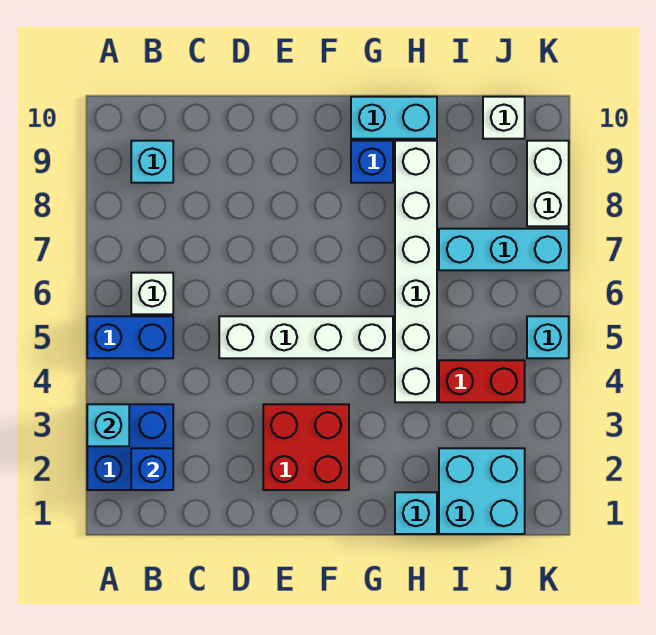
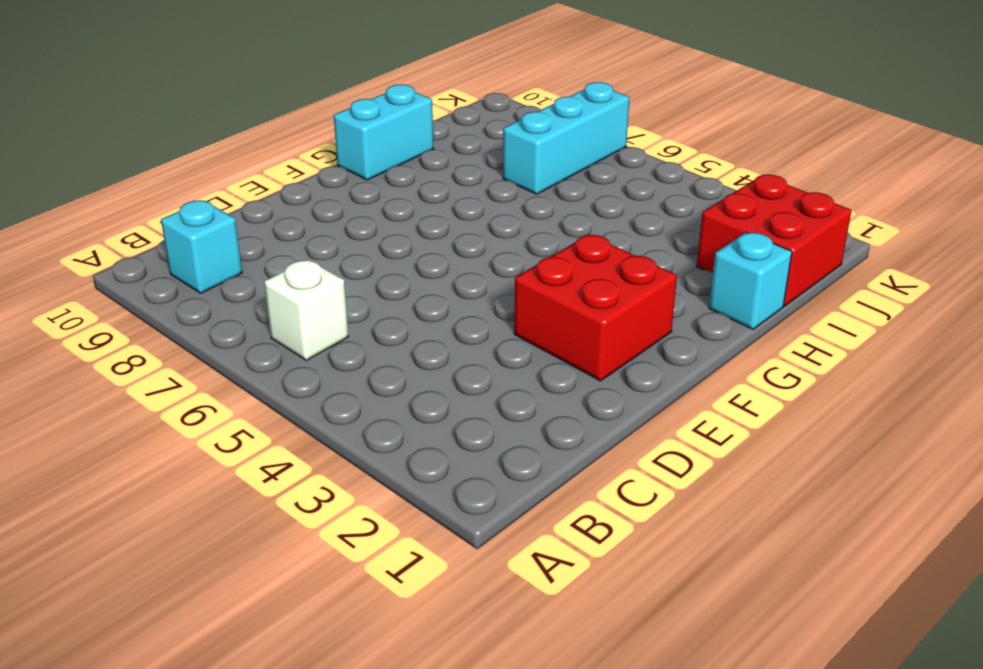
red brick I1:J2 level 1 -> cyan brick I1:J2 level 1
none -> blue brick A2:B3 level 1
none -> blue brick A5:B5 level 1
none -> white brick D5:G5 level 1

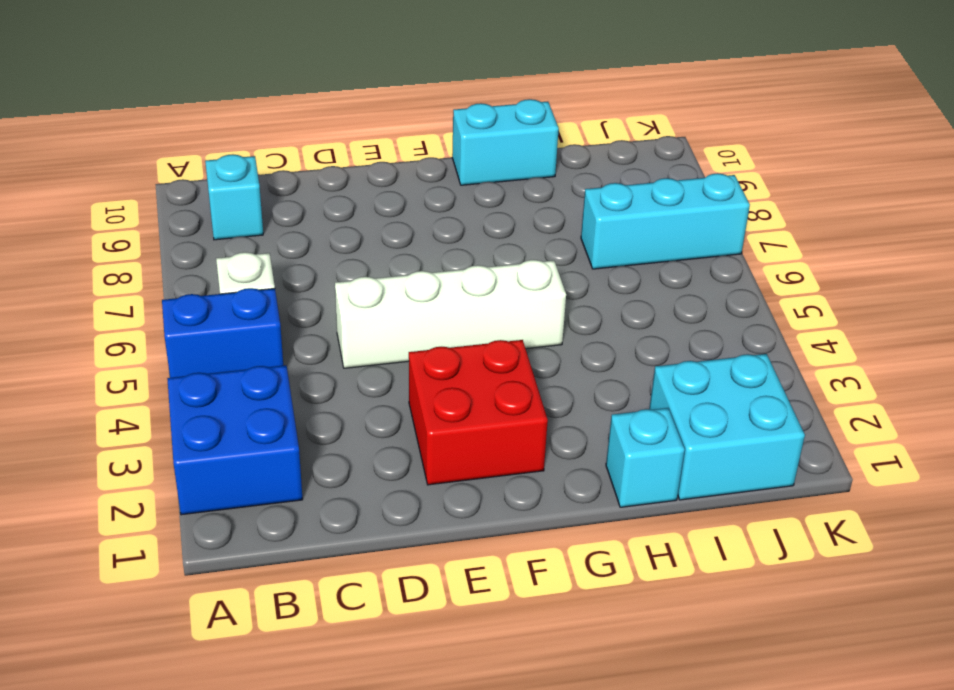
none -> blue brick G9 level 1
none -> white brick H4:H9 level 1
none -> red brick I4:J4 level 1

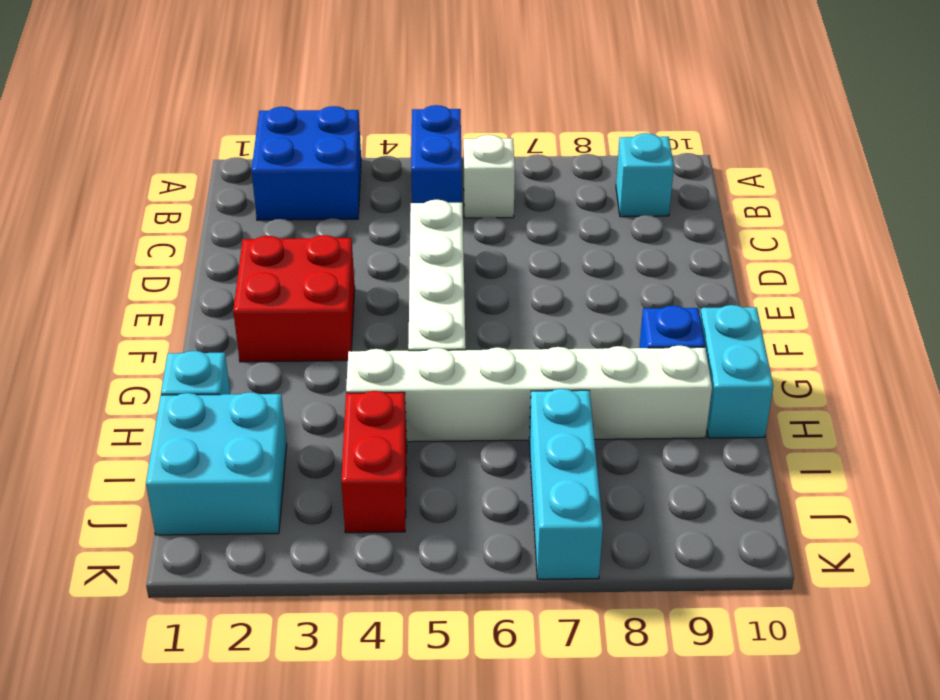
none -> white brick J10 level 1
none -> cyan brick K5 level 1
none -> white brick K8:K9 level 1

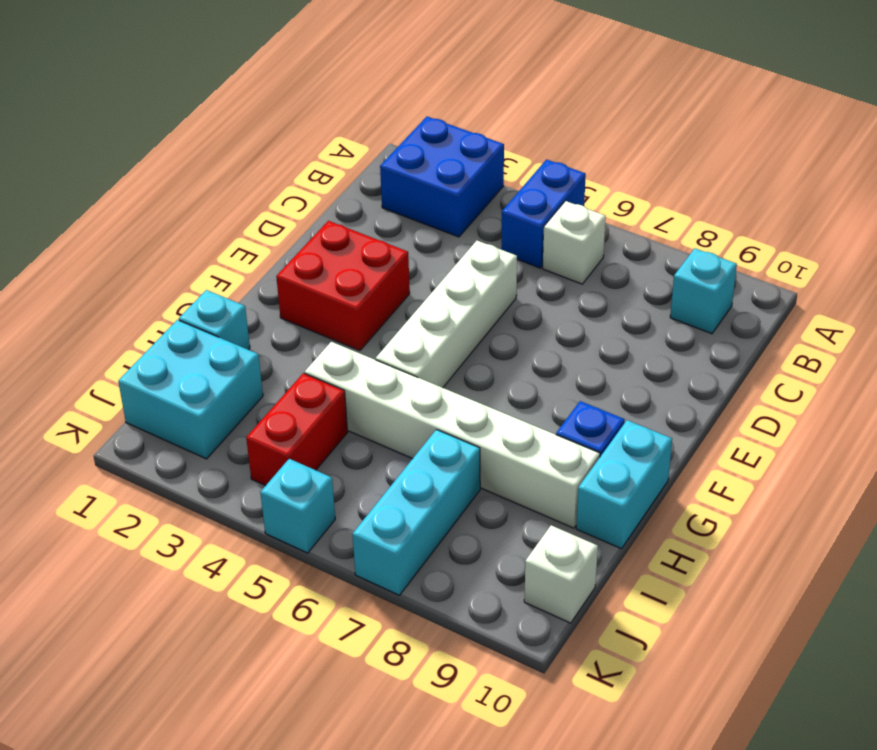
none -> white brick K8:K9 level 1
none -> cyan brick A3 level 2
none -> blue brick B2 level 2

